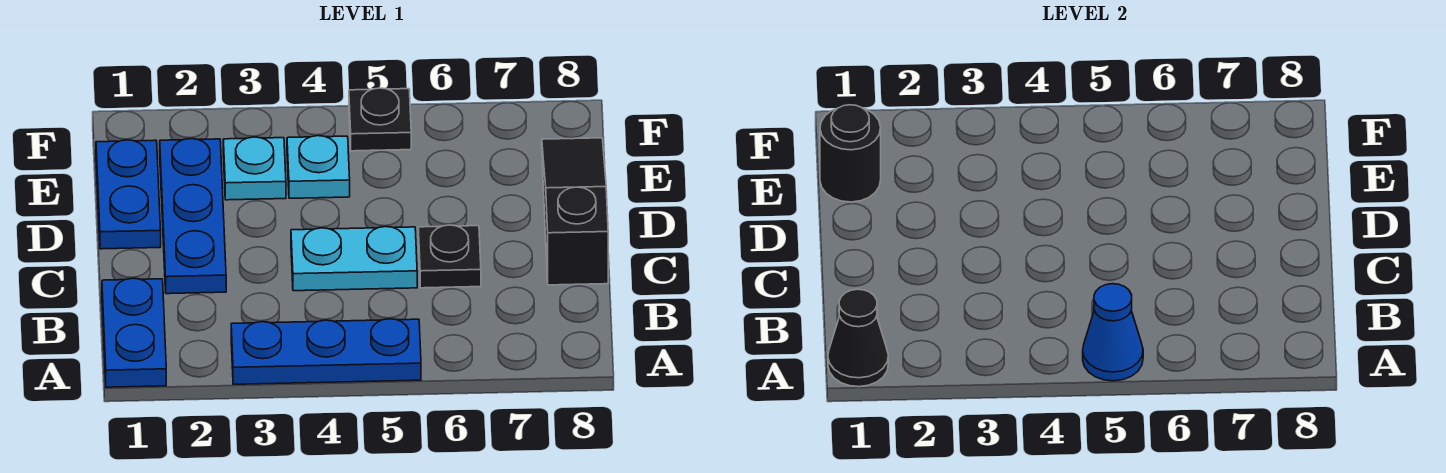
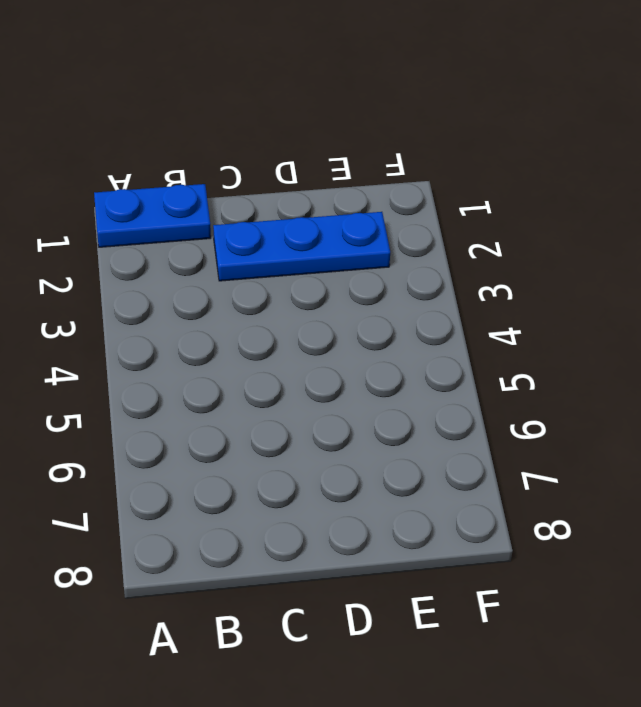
none -> blue plate A3:A5 level 1
none -> cyan plate C4:C5 level 1
none -> black plate C6 level 1

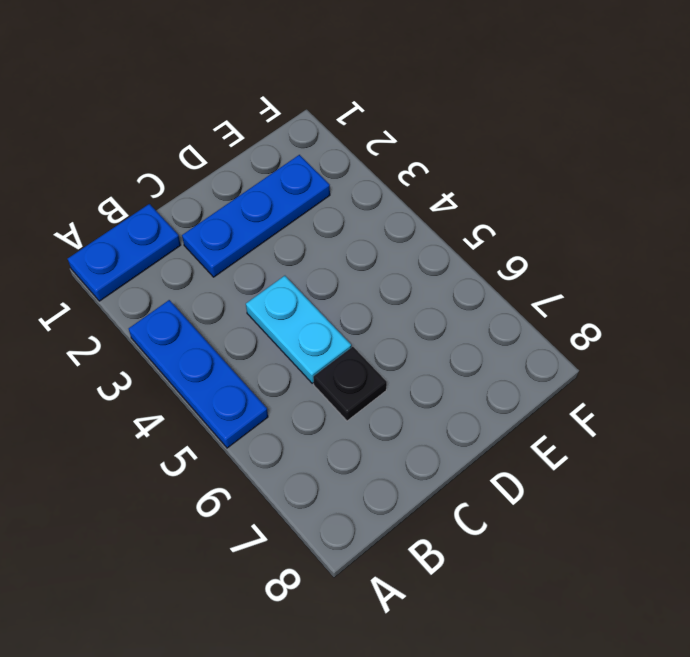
none -> black slope C8:E8 level 1 top C
none -> blue plate D1:E1 level 1
none -> cyan plate E3 level 1

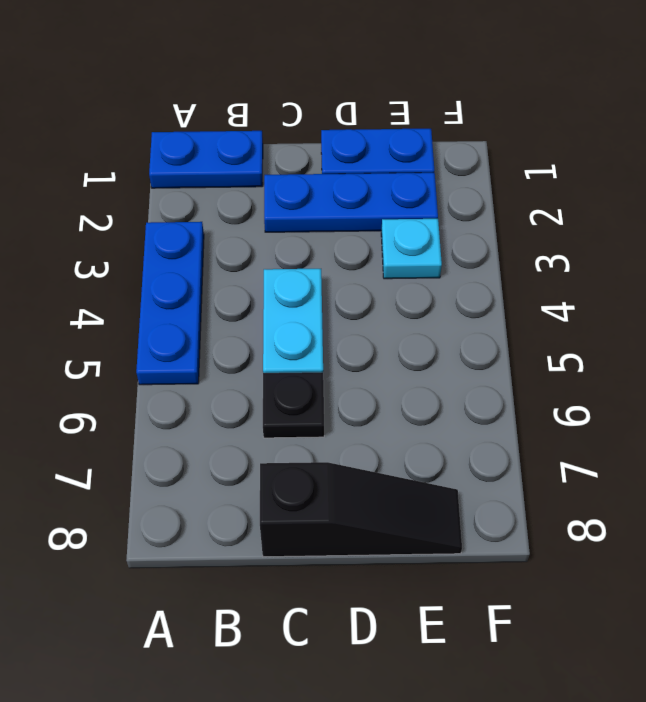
none -> cyan plate E4 level 1
none -> black plate F5 level 1
none -> black cone A1 level 2

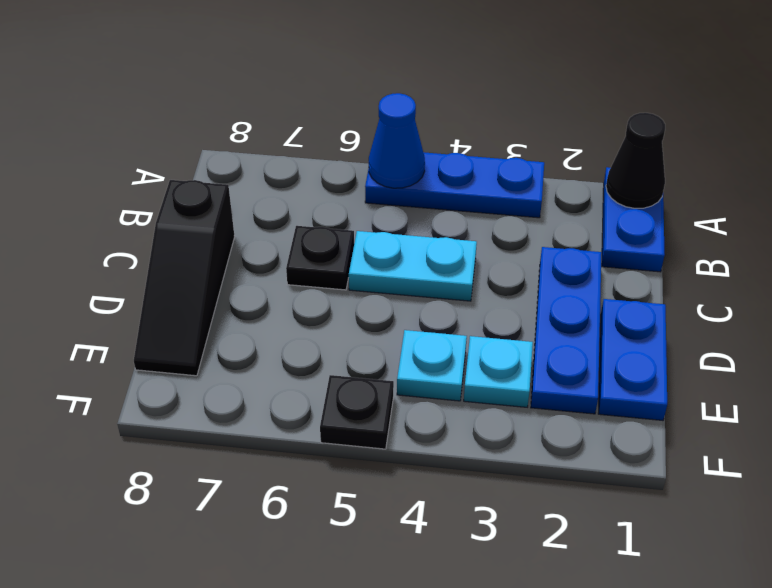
none -> black round brick E1 level 2

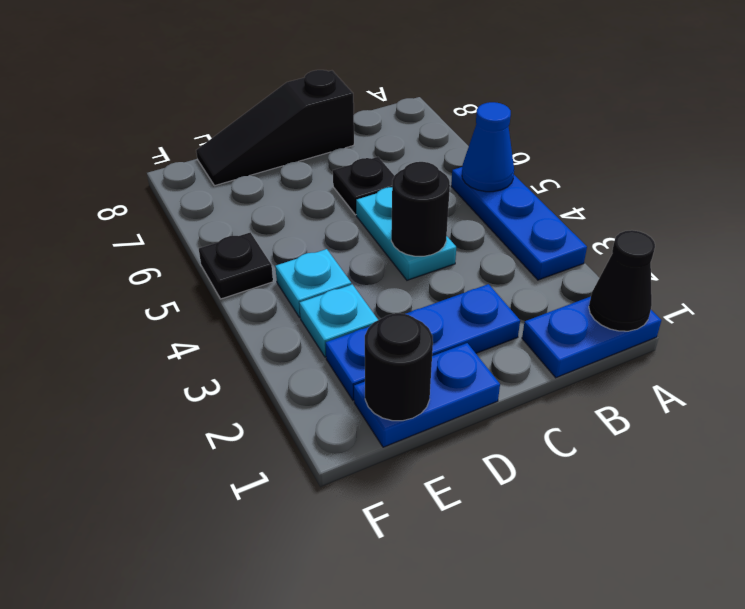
black round brick C4 level 2 -> none

